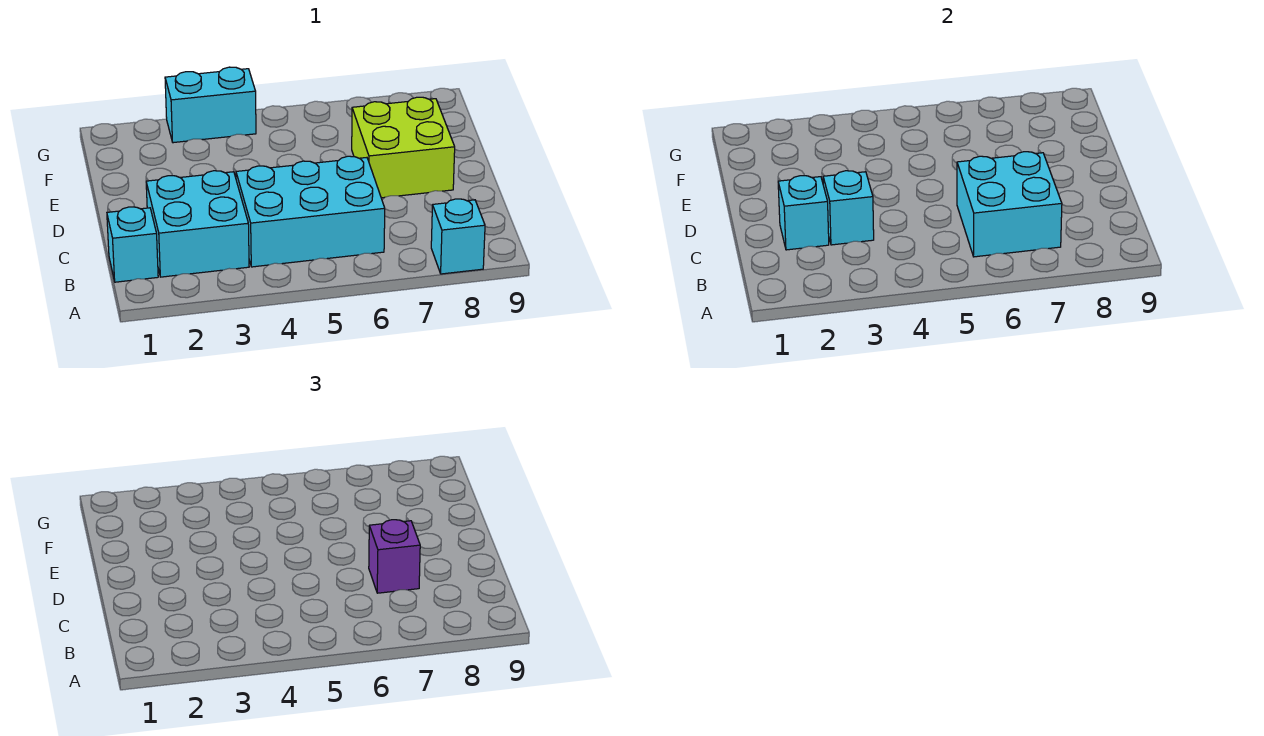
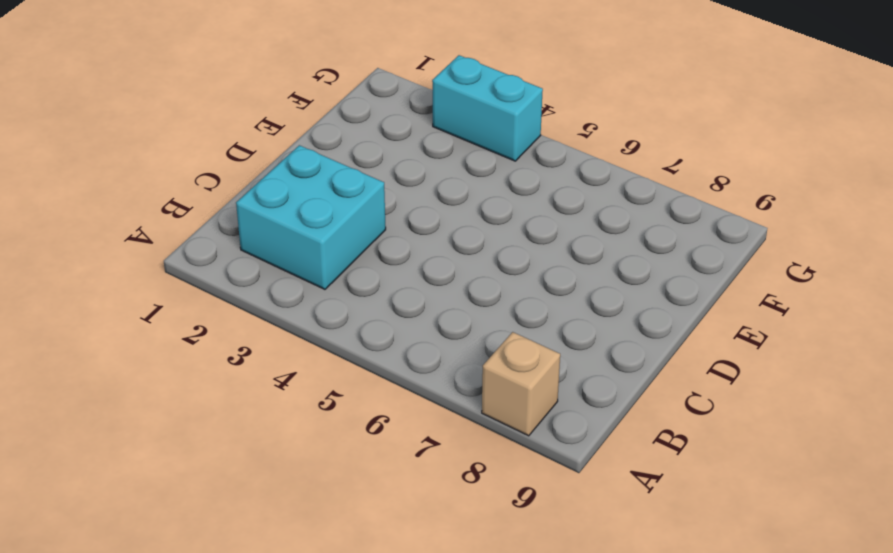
tan brick A8 level 1 -> cyan brick A8 level 1
none -> cyan brick B1 level 1
none -> cyan brick B4:C6 level 1

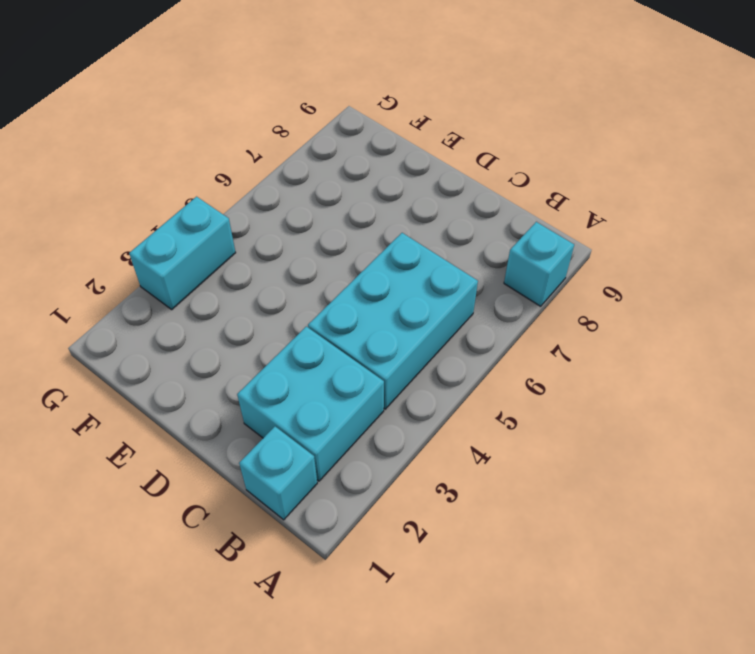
none -> lime brick D7:E8 level 1
none -> cyan brick B6:C7 level 2

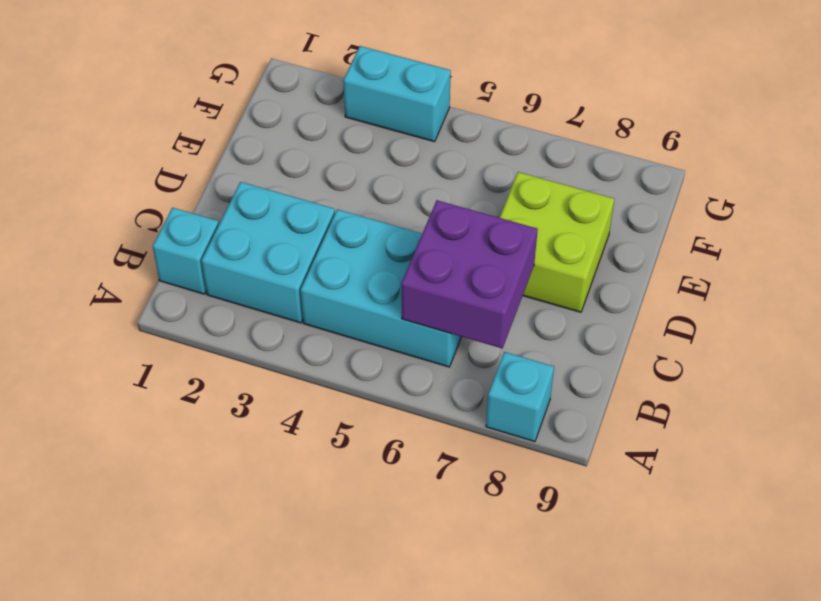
purple brick B6:C7 level 2 -> cyan brick B6:C7 level 2
none -> cyan brick C2 level 2
none -> cyan brick C3 level 2

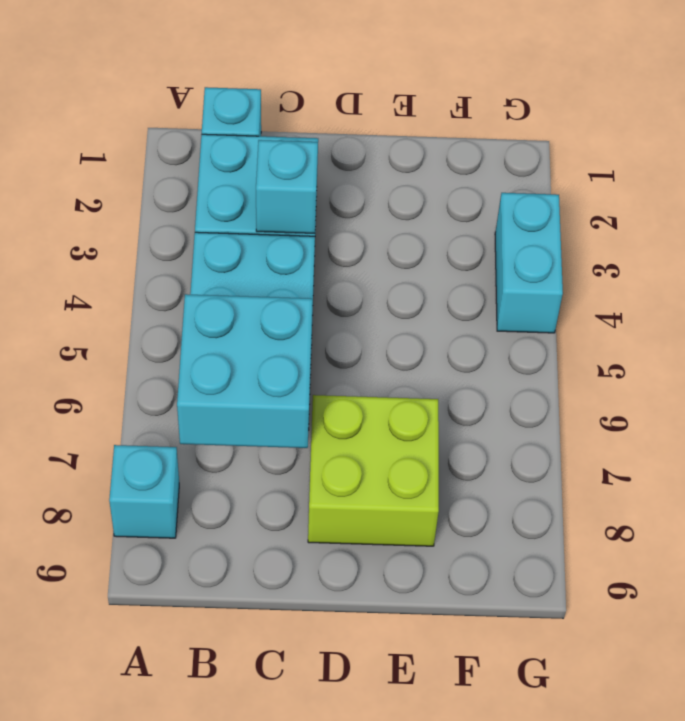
none -> cyan brick C2 level 2
none -> purple brick C7 level 3

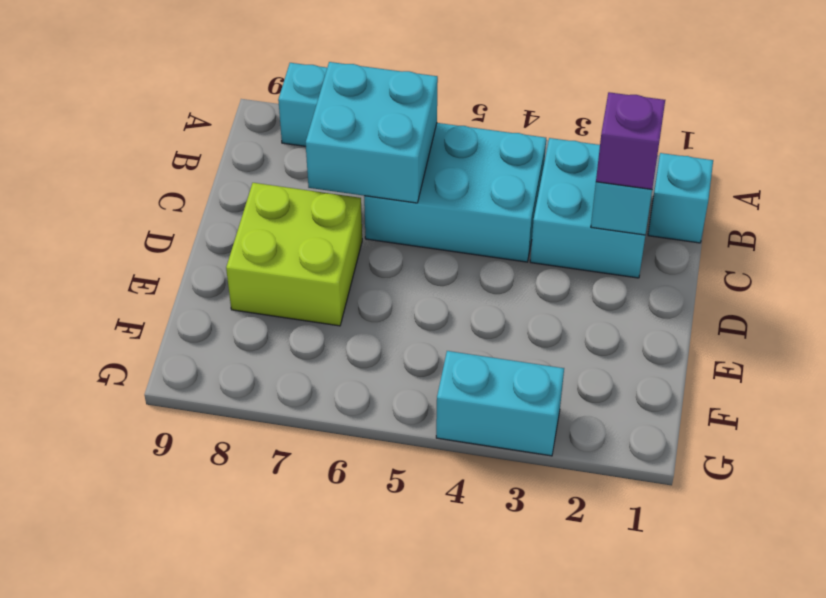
purple brick C2 level 3 -> purple brick C7 level 3
none -> cyan brick C3 level 2

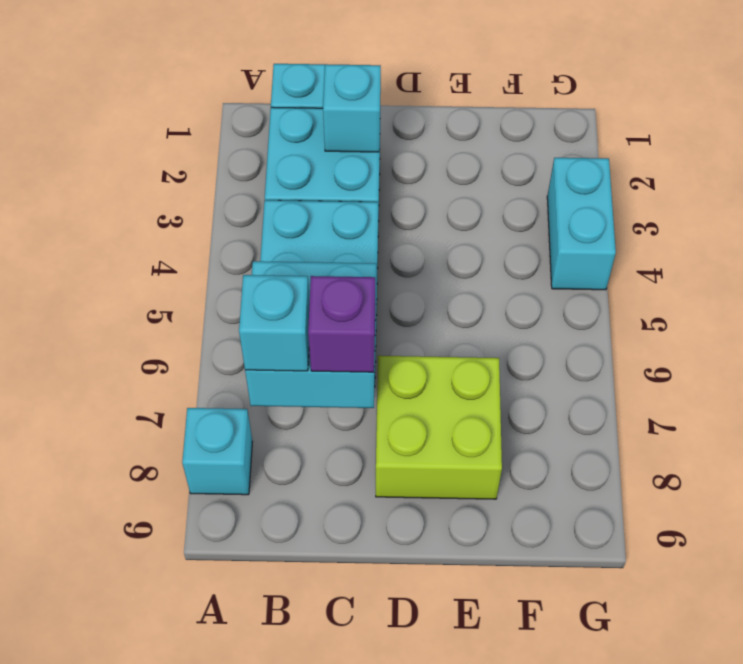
cyan brick B7 level 3 -> cyan brick C3 level 2

